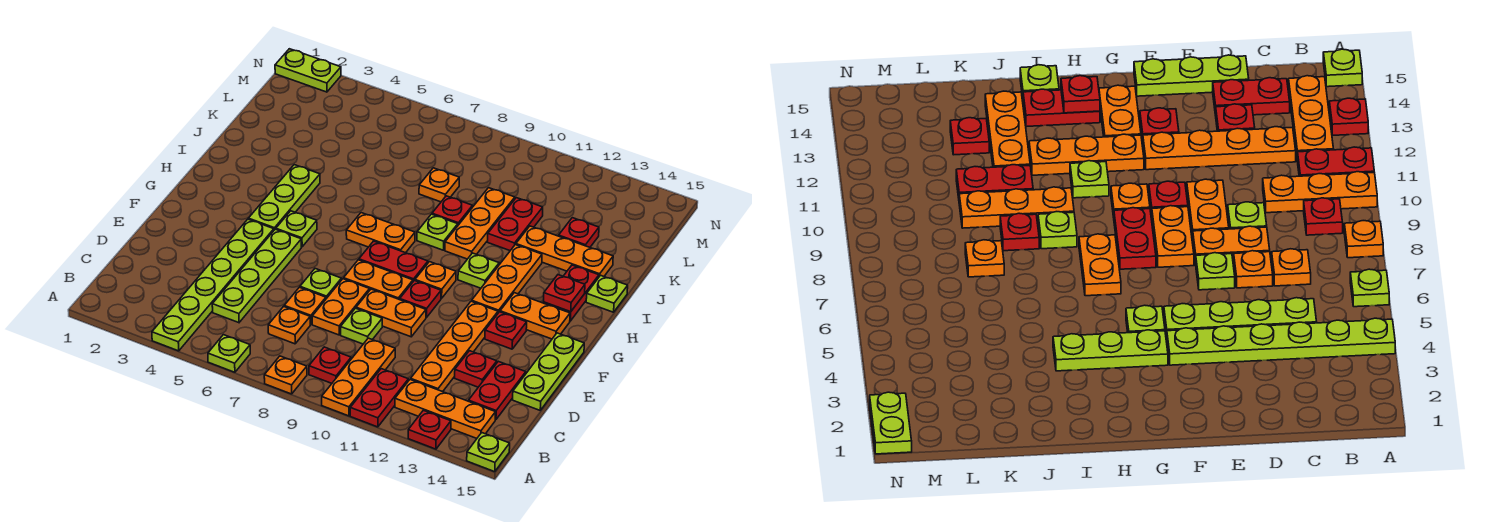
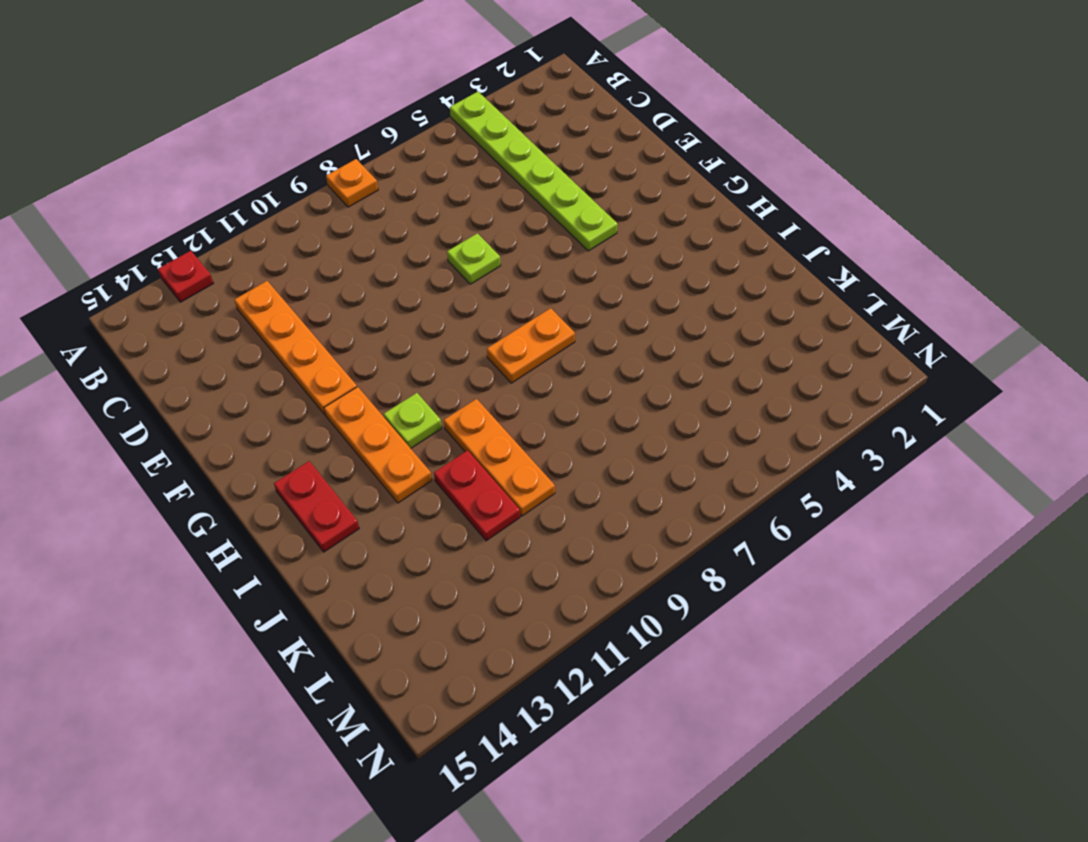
none -> lime plate A6 level 1
none -> orange plate A10:C10 level 1
none -> red plate A11:B11 level 1
none -> lime plate A15 level 1

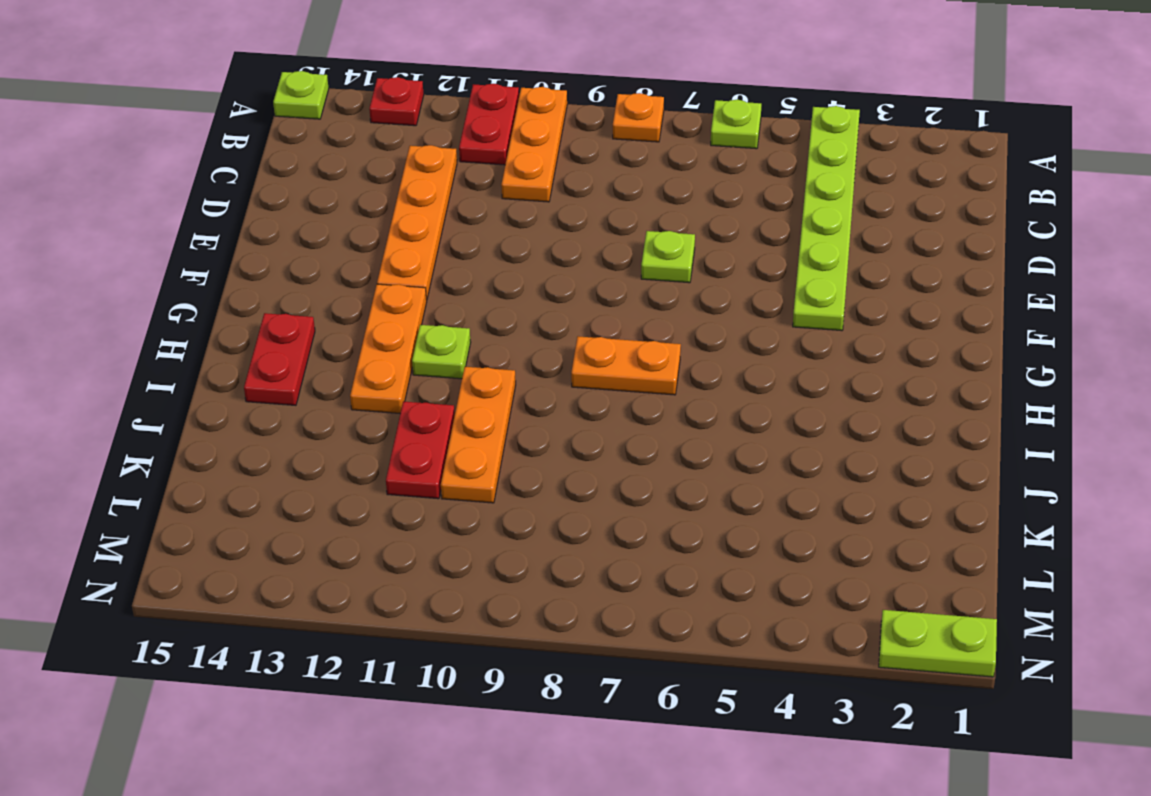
none -> red plate B9 level 1
none -> orange plate B12:B14 level 1
none -> lime plate C5:F5 level 1
none -> orange plate C7 level 1

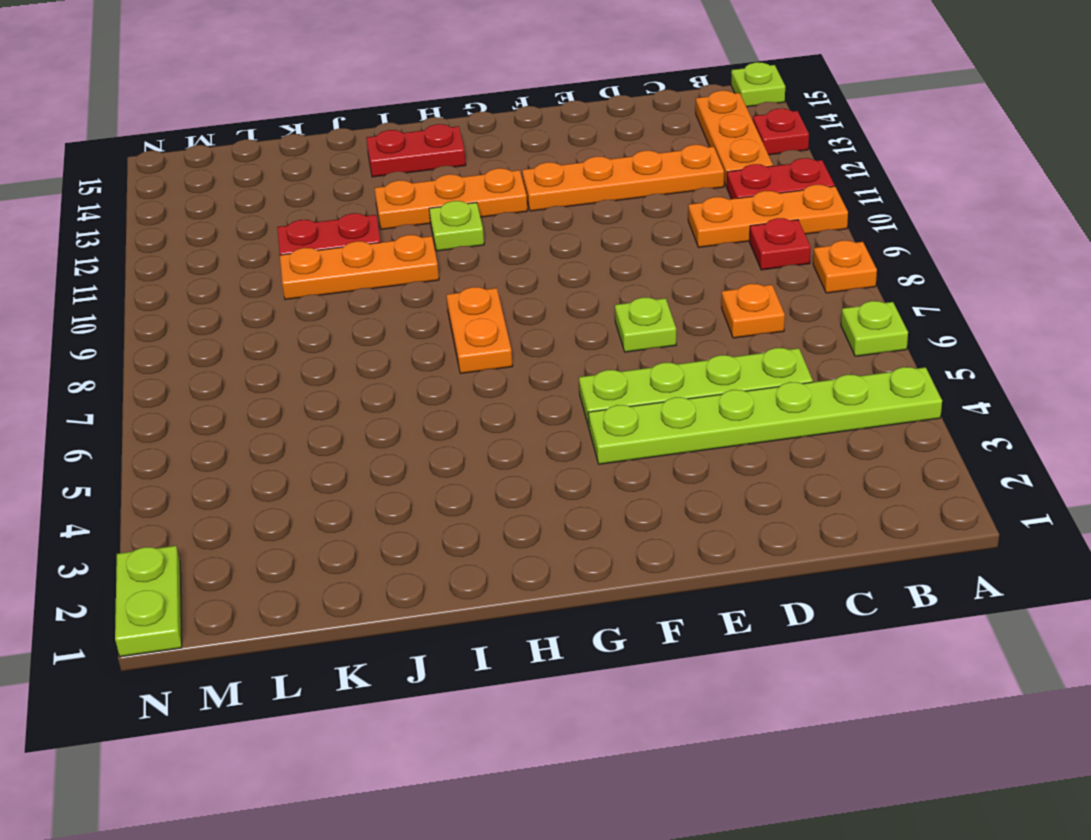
none -> red plate C14:D14 level 1
none -> orange plate D7 level 1
none -> orange plate D8:E8 level 1
none -> lime plate D9 level 1

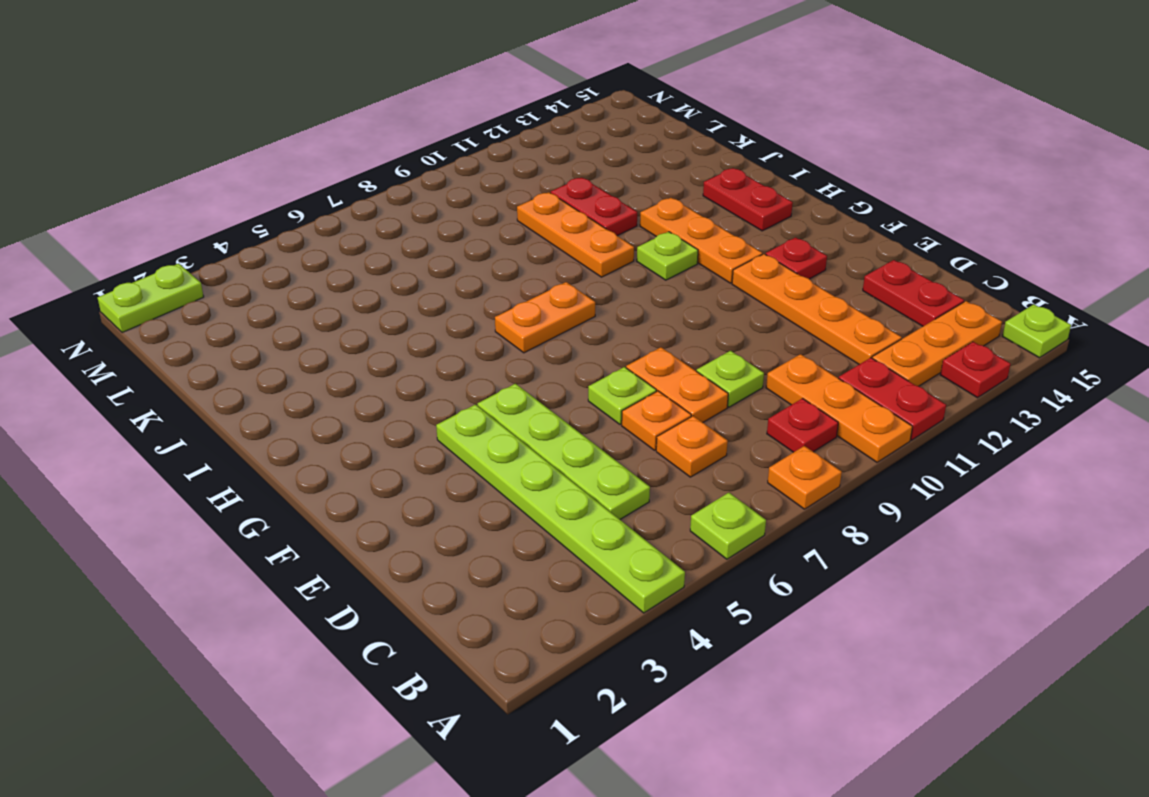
none -> red plate D13 level 1
none -> lime plate D15:F15 level 1
none -> orange plate E9:E10 level 1
none -> orange plate F8:F9 level 1

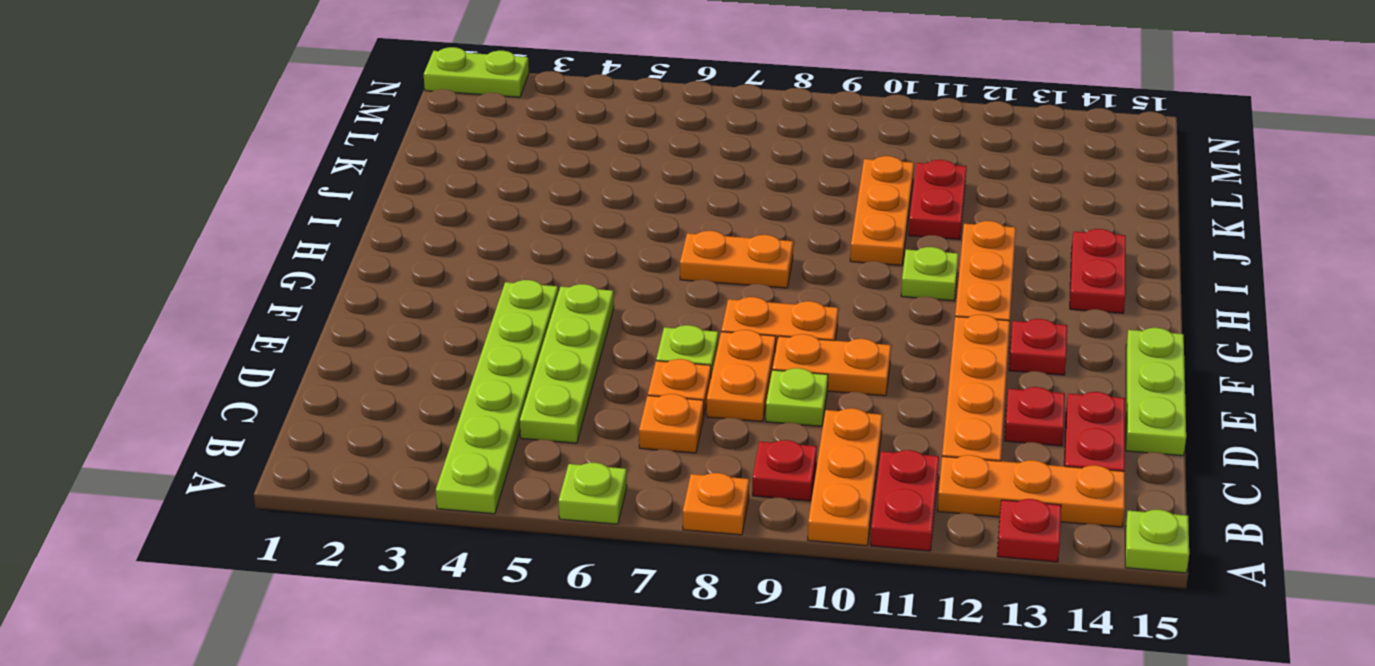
none -> red plate F10 level 1
none -> lime plate G4:I4 level 1
none -> lime plate G5 level 1
none -> red plate G8:G9 level 1

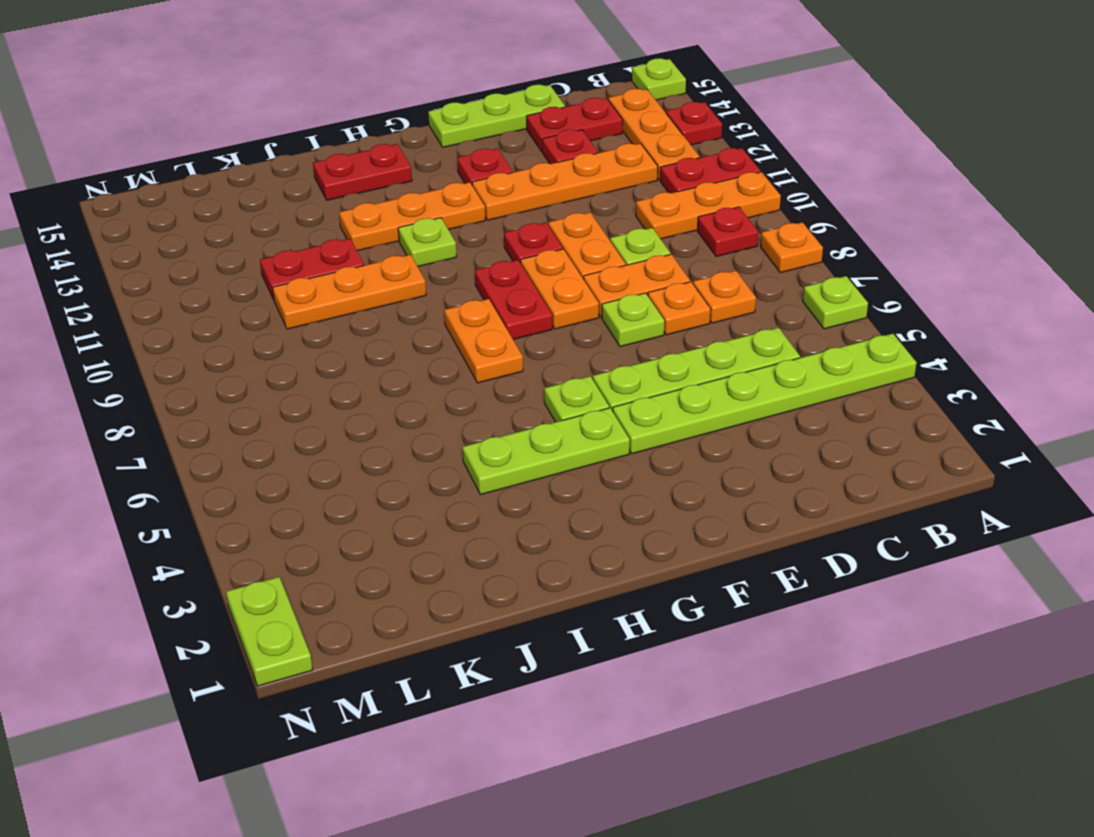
none -> orange plate G10 level 1
none -> orange plate G13:G14 level 1
none -> lime plate I9 level 1
none -> lime plate I15 level 1

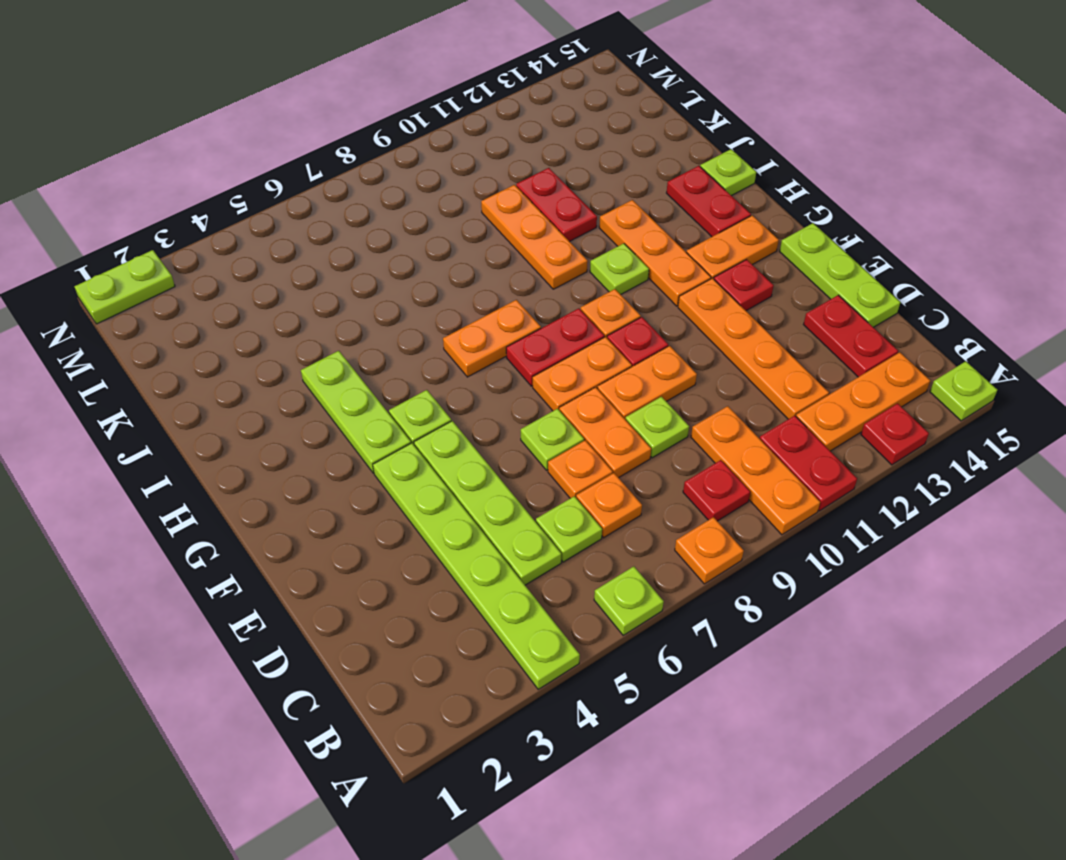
lime plate C6 level 1 -> lime plate I9 level 1
none -> red plate D13 level 1
none -> red plate J9 level 1
none -> orange plate J12:J14 level 1
none -> orange plate K8 level 1

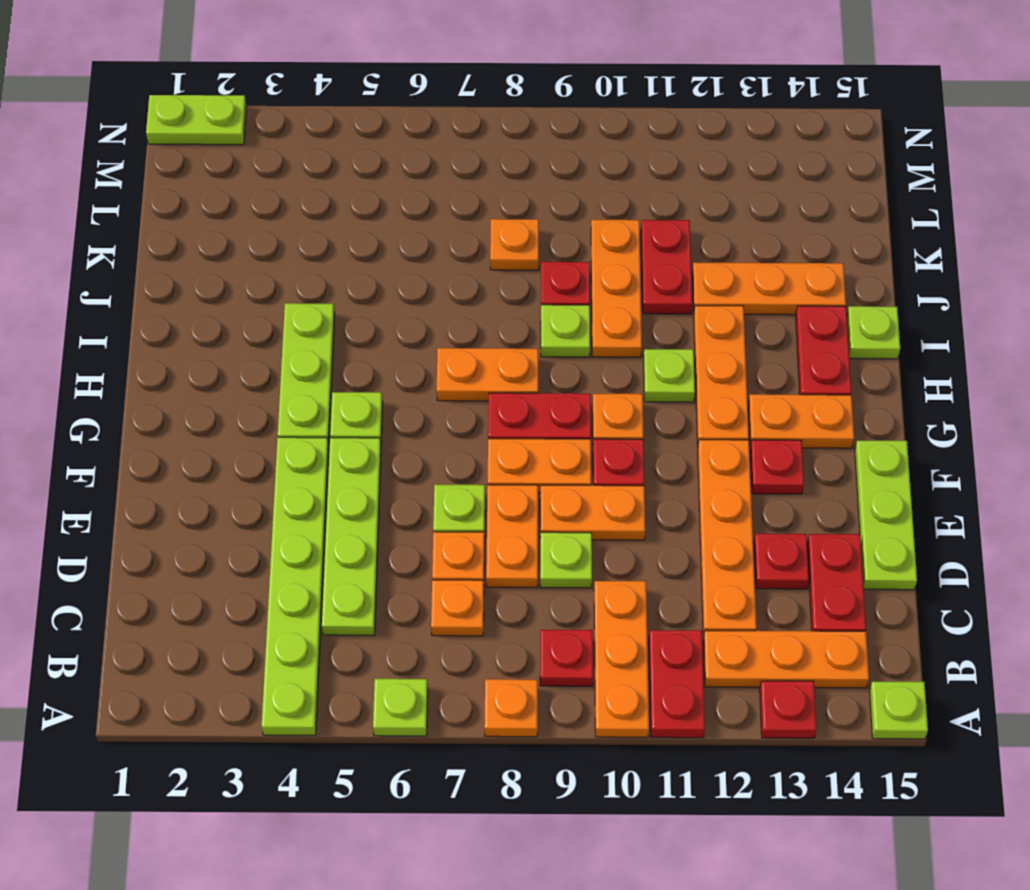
none -> red plate K13 level 1
none -> red plate H14 level 2

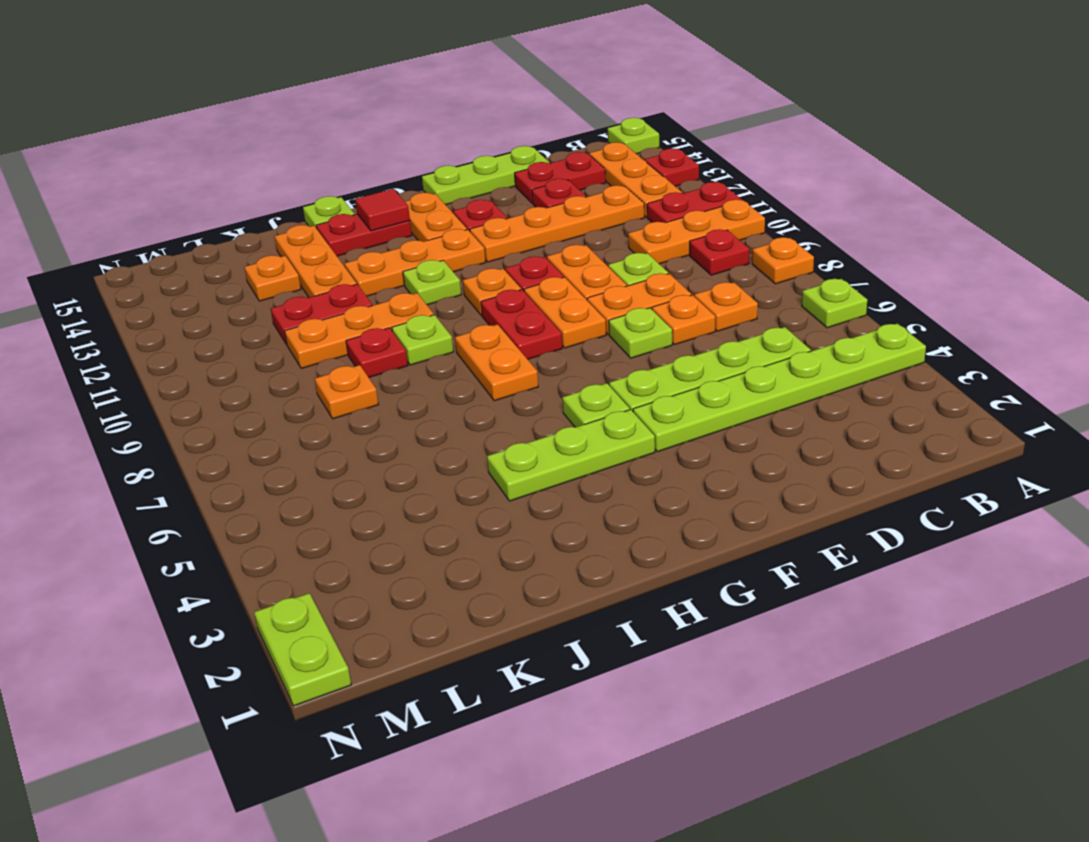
red tile H14 level 2 -> red plate H14 level 2
orange plate K13 level 1 -> red plate K13 level 1

